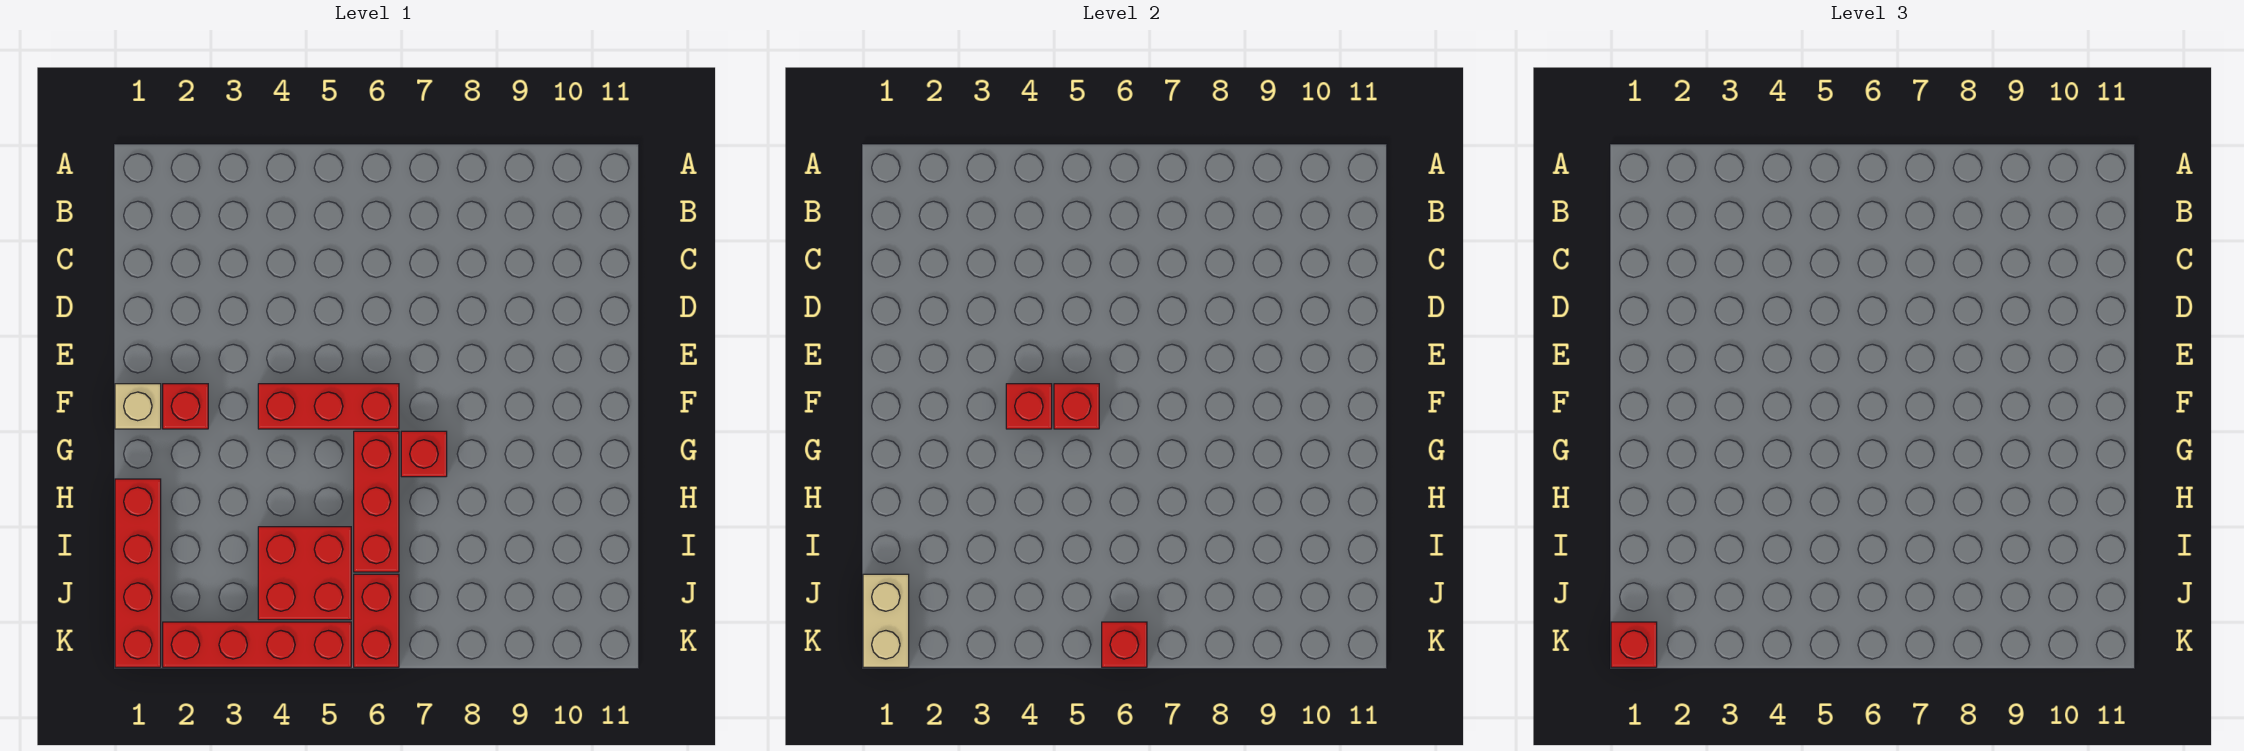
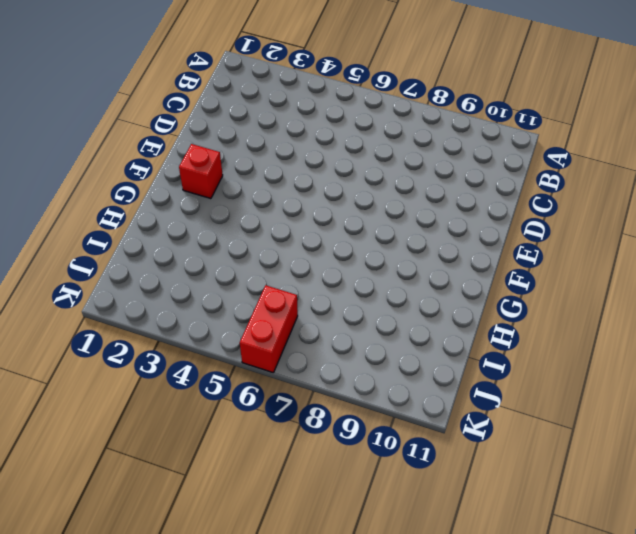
none -> tan brick F1 level 1
none -> red brick F4:F6 level 1
none -> red brick G6:I6 level 1

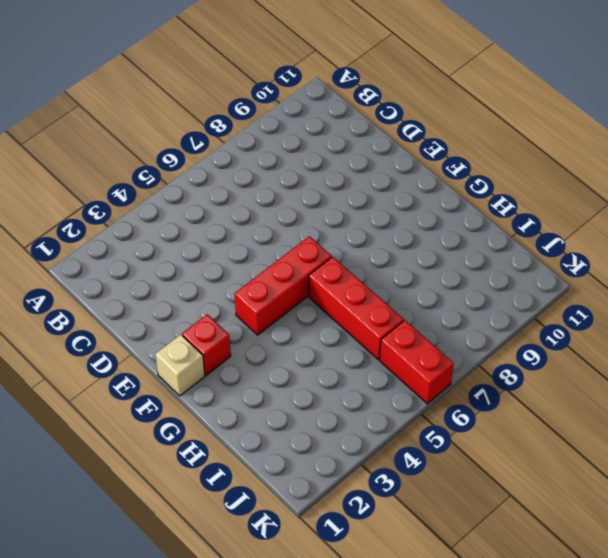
none -> red brick G7 level 1
none -> red brick H1:K1 level 1
none -> red brick I4:J5 level 1

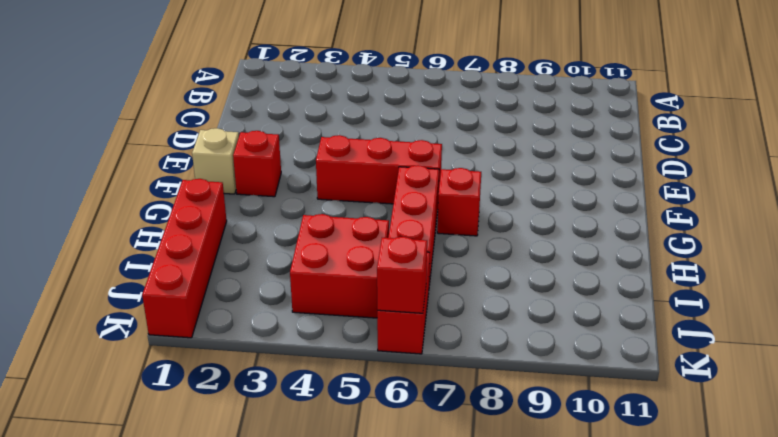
none -> red brick K2:K5 level 1
none -> red brick F4 level 2
none -> red brick F5 level 2

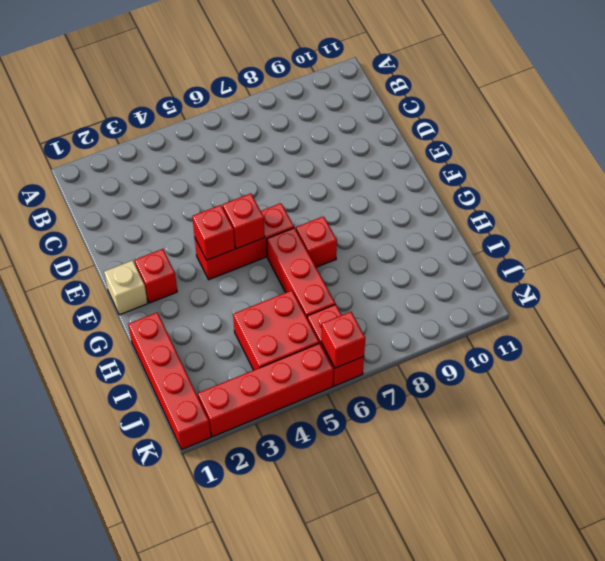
none -> tan brick J1:K1 level 2
none -> red brick K1 level 3

